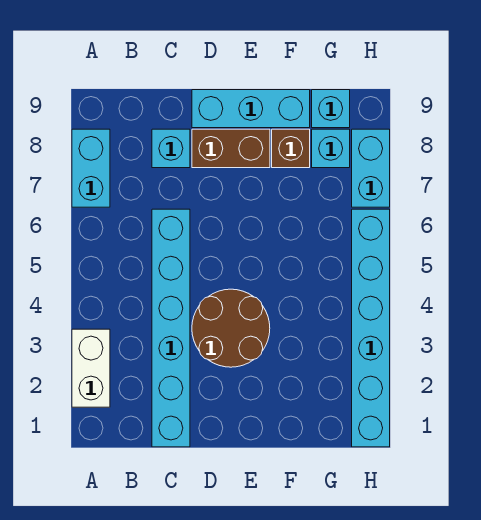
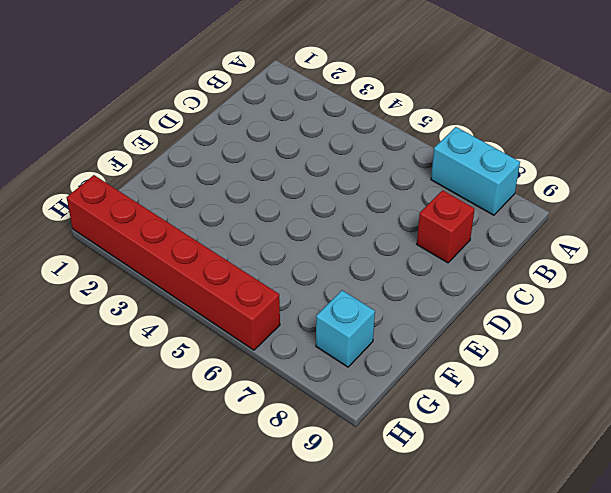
red brick C8 level 1 -> cyan brick C8 level 1
red brick H1:H6 level 1 -> cyan brick H1:H6 level 1
none -> white brick A2:A3 level 1
none -> cyan brick C1:C6 level 1
none -> brown round brick D3:E4 level 1

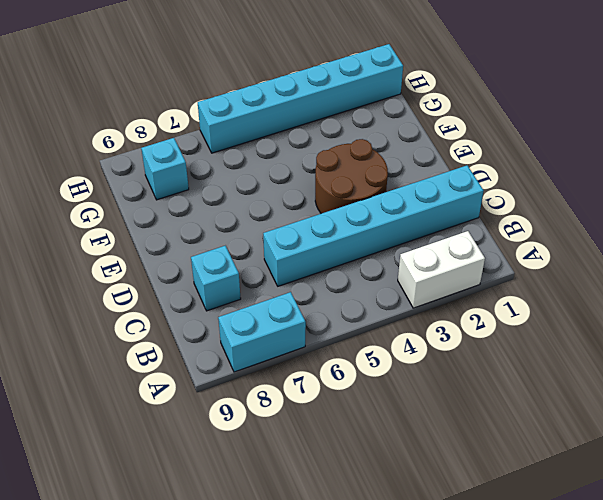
none -> brown brick D8:E8 level 1
none -> cyan brick D9:F9 level 1
none -> brown brick F8 level 1

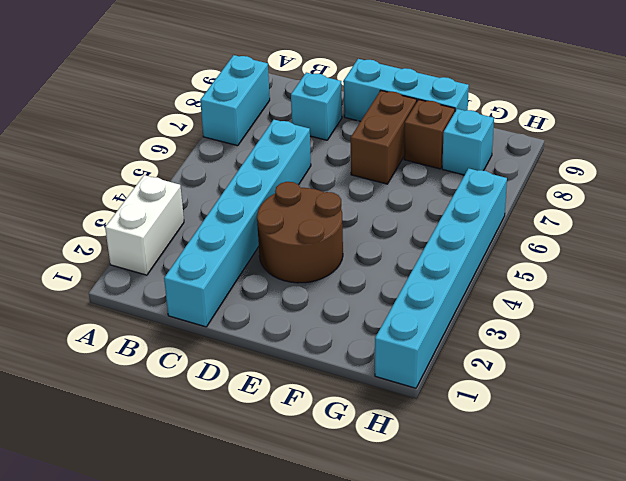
brown brick E7:E8 level 1 -> brown brick D8:E8 level 1
none -> cyan brick G9 level 1
none -> cyan brick H7:H8 level 1

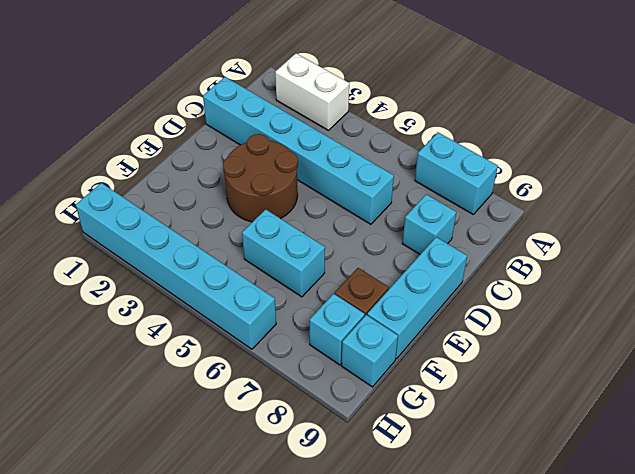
cyan brick F5:F6 level 1 -> cyan brick H7:H8 level 1
none -> brown brick D8:E8 level 1

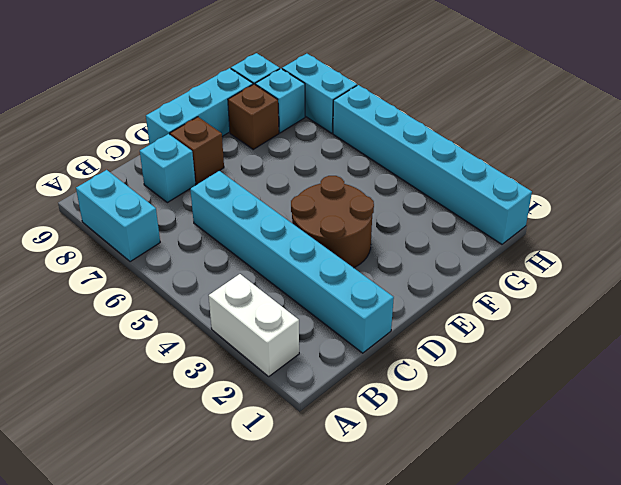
brown brick D8 level 1 -> brown brick D8:E8 level 1

